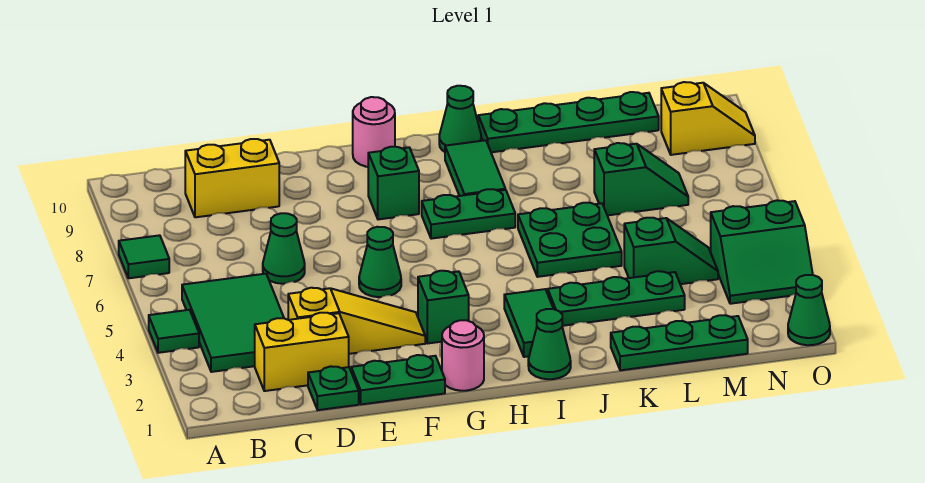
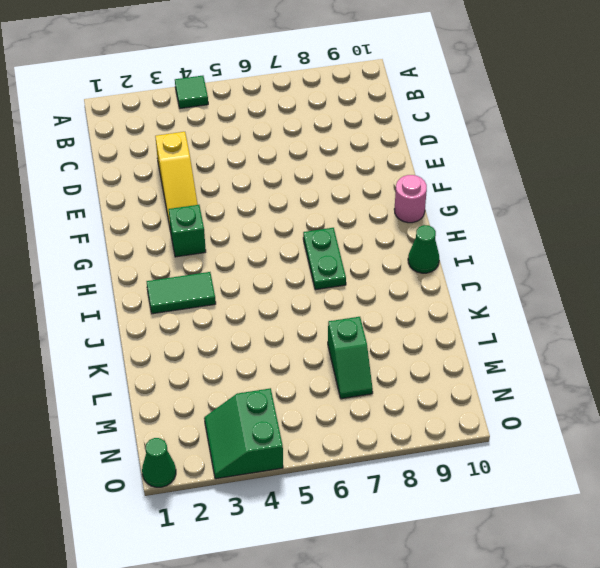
none -> green tile A7 level 1
none -> green tile B3:C5 level 1
none -> yellow brick C2:D2 level 1

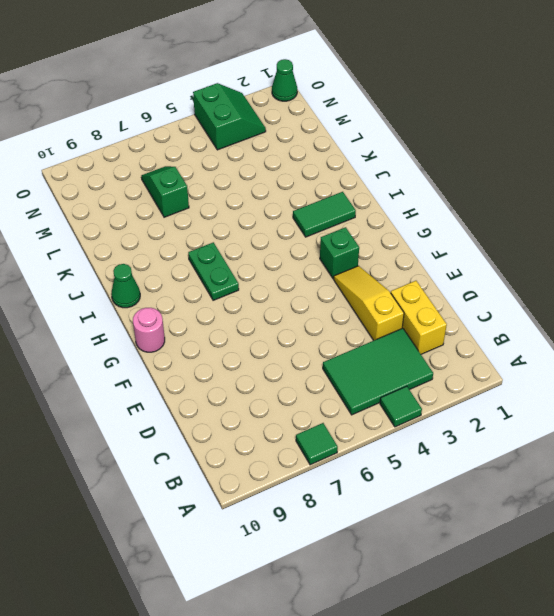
none -> yellow brick C9:D9 level 1
none -> green plate D1 level 1
none -> green cone D6 level 1

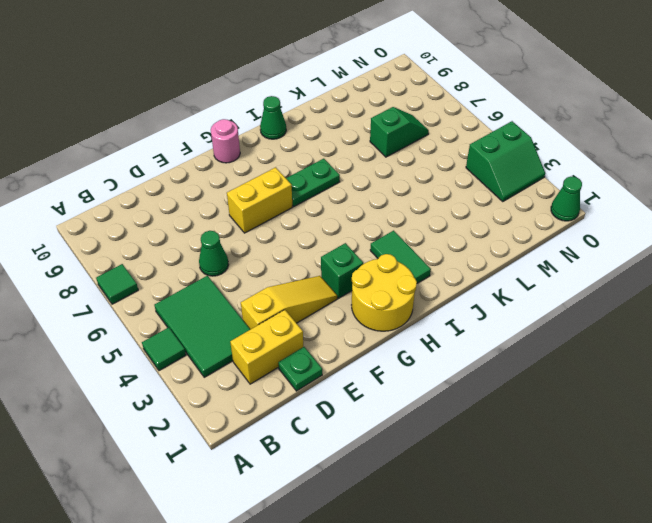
yellow brick F7:G7 level 1 -> yellow brick C9:D9 level 1
yellow round brick G1:H2 level 1 -> pink round brick G1 level 1
none -> green plate E1:F1 level 1
none -> green cone F5 level 1
none -> green brick G8 level 1

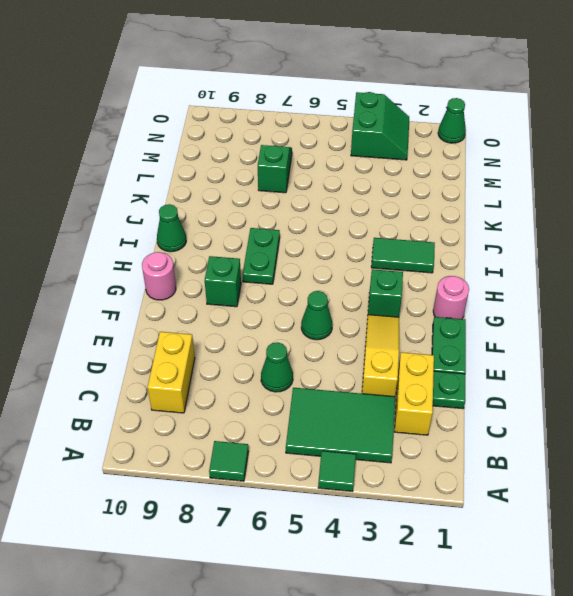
none -> green cone I1 level 1
none -> green tile I8:I9 level 1
none -> green plate J3:L3 level 1

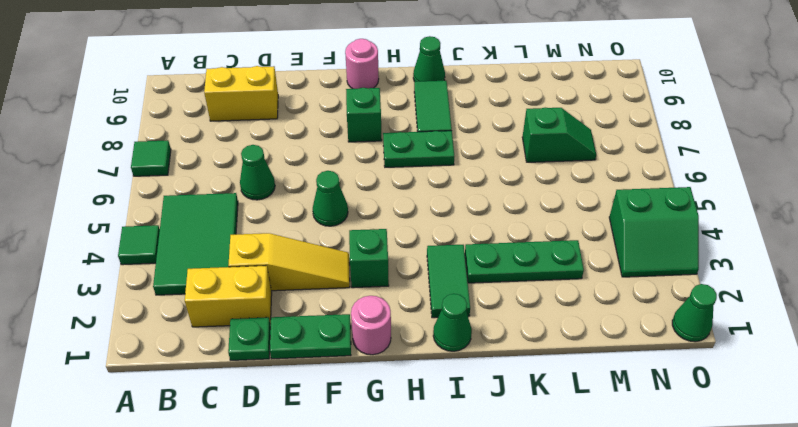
none -> green plate J5:K6 level 1
none -> green plate J10:M10 level 1
none -> green plate K1:M1 level 1

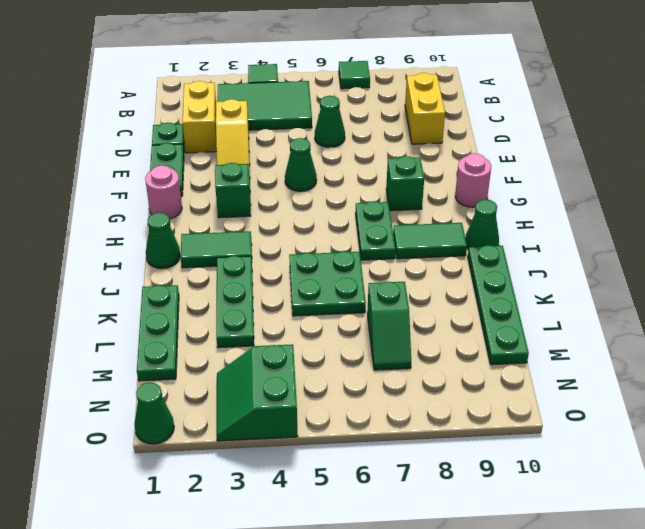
none -> green slope L4:M4 level 1 top L
none -> yellow slope N9:O9 level 1 top N

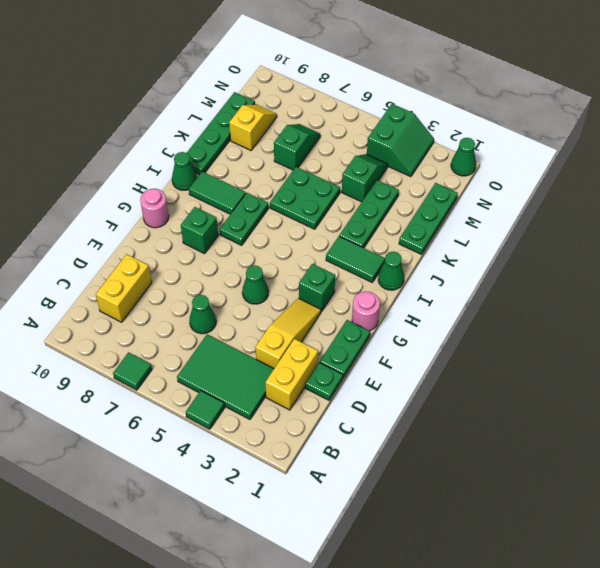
yellow slope L9:M9 level 1 top L -> yellow slope N9:O9 level 1 top N

